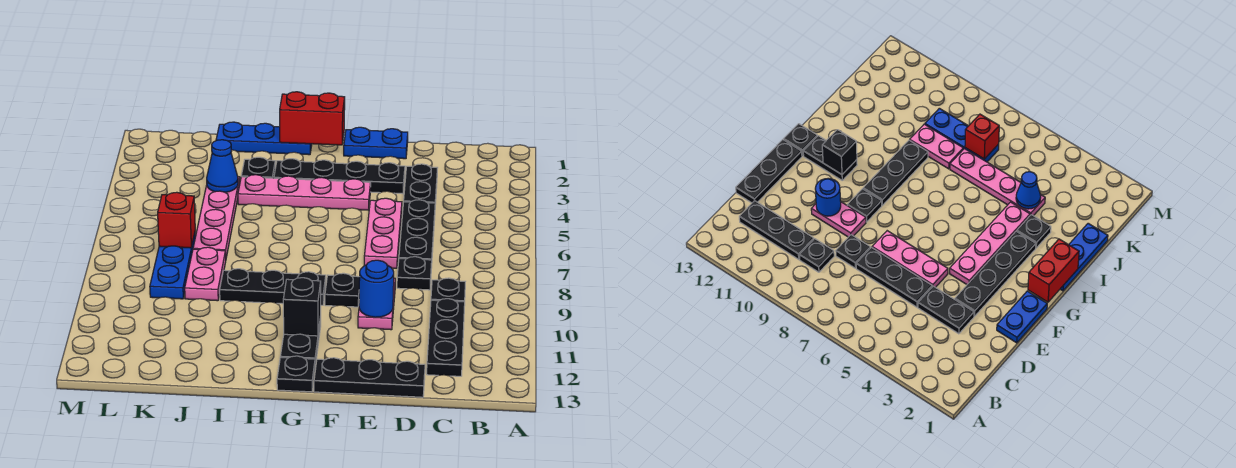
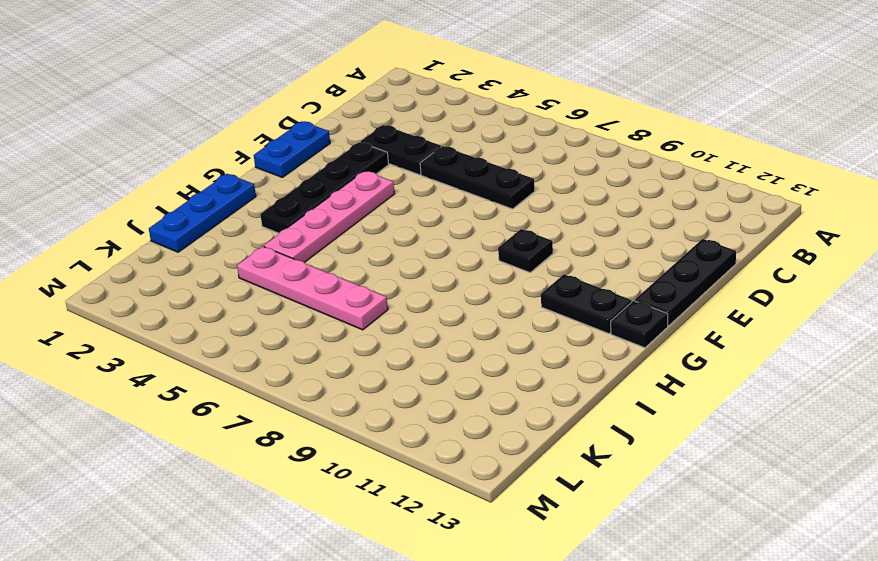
none -> black plate C9 level 1
none -> black plate C10:C12 level 1
none -> black plate D8 level 1

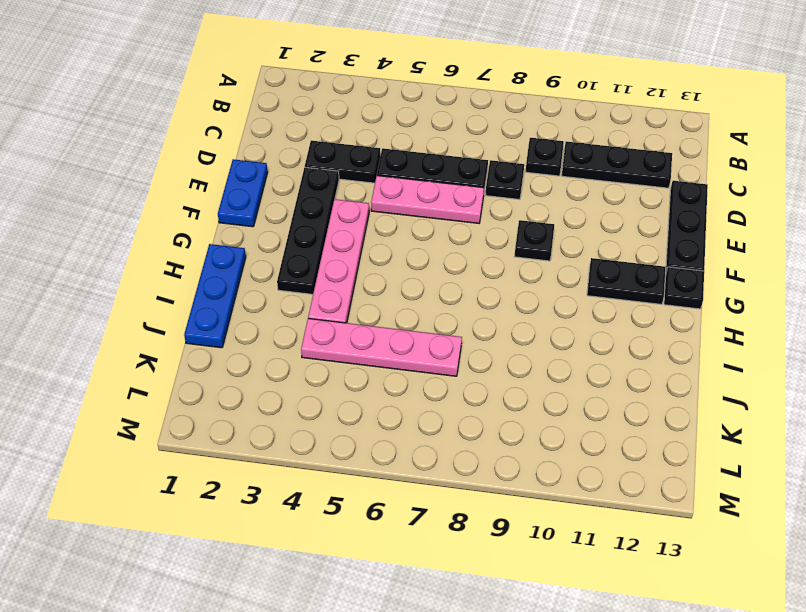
none -> pink plate E9:E10 level 1
none -> black plate G9:I9 level 1
none -> black plate I3 level 1

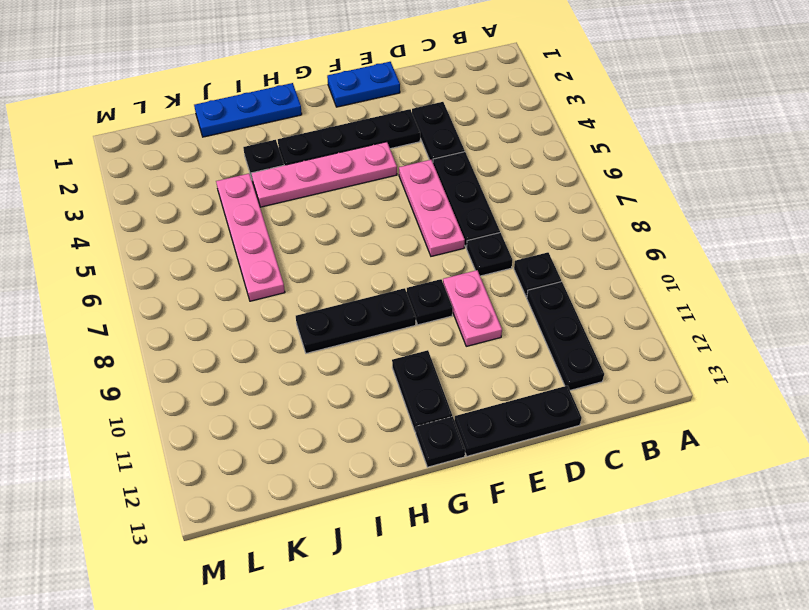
none -> pink plate J8:J9 level 1
none -> blue plate K7:K9 level 1
none -> blue round brick E10 level 2

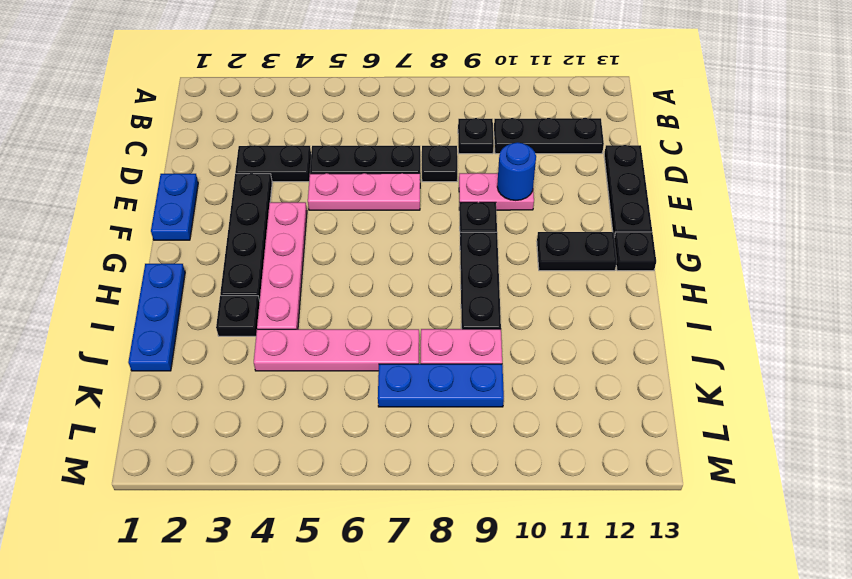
none -> red brick G1:H1 level 2
none -> black brick G11 level 2
none -> blue cone J4 level 2

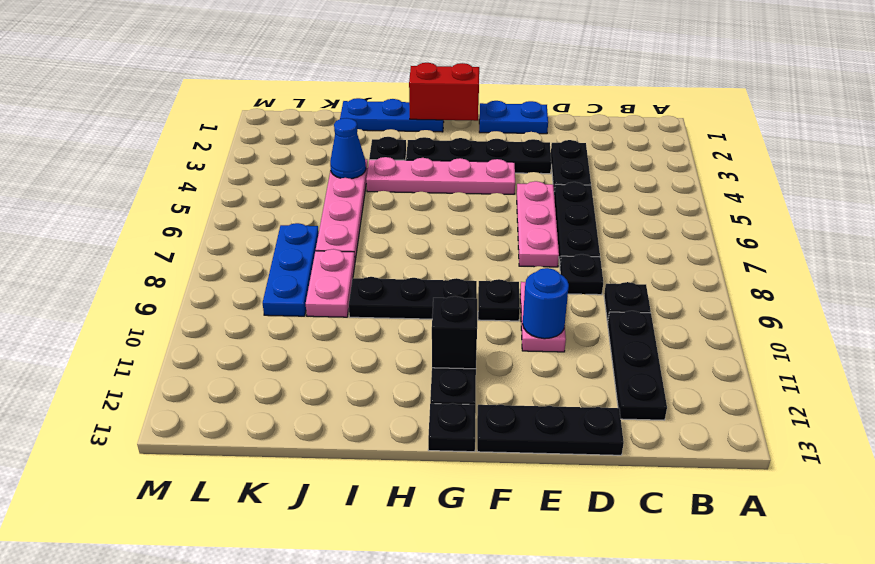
none -> red brick K7 level 2

